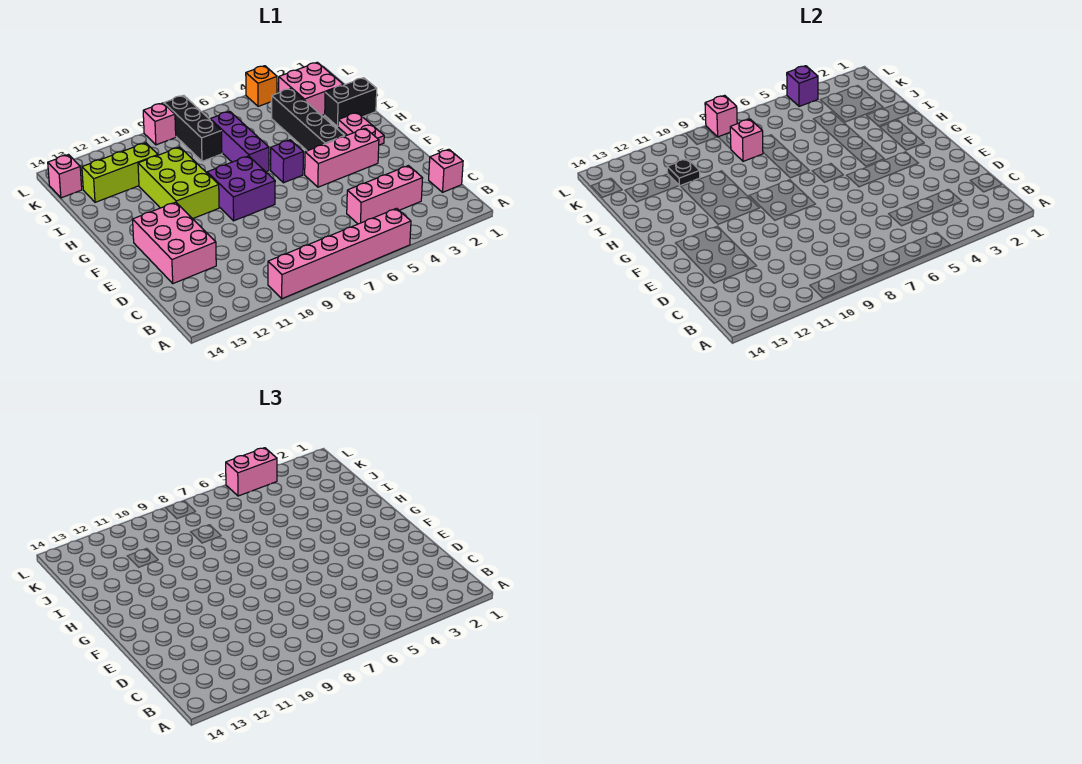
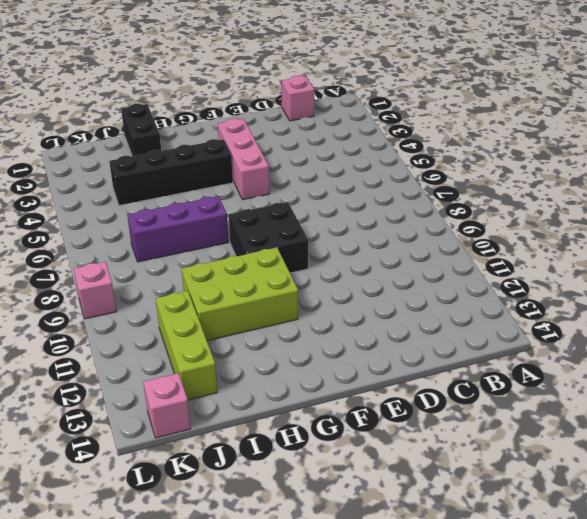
black brick F8:G9 level 1 -> purple brick F8:G9 level 1
none -> pink brick A5:A10 level 1
none -> pink brick C3:C5 level 1
none -> pink brick D12:F13 level 1

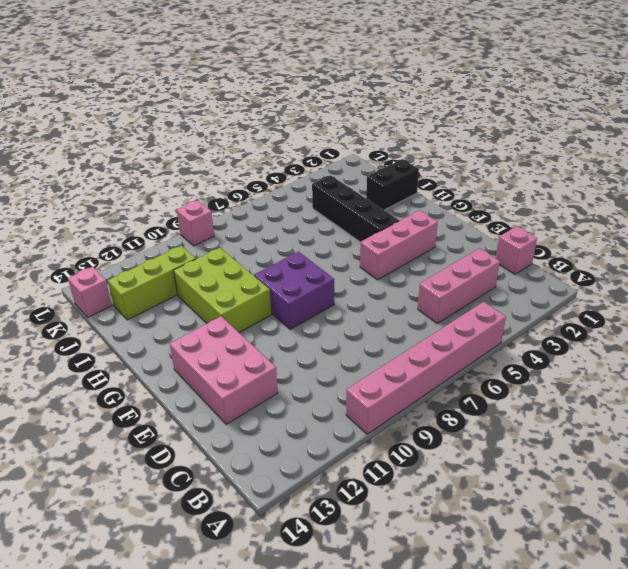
none -> pink plate G2:H2 level 1
none -> purple brick G6 level 1
none -> purple brick H7:J7 level 1

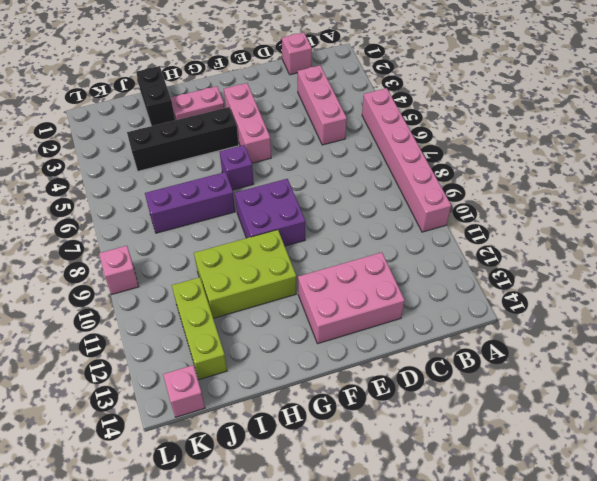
none -> pink brick J2:K3 level 1
none -> black brick J8:L8 level 1
none -> orange brick L4 level 1

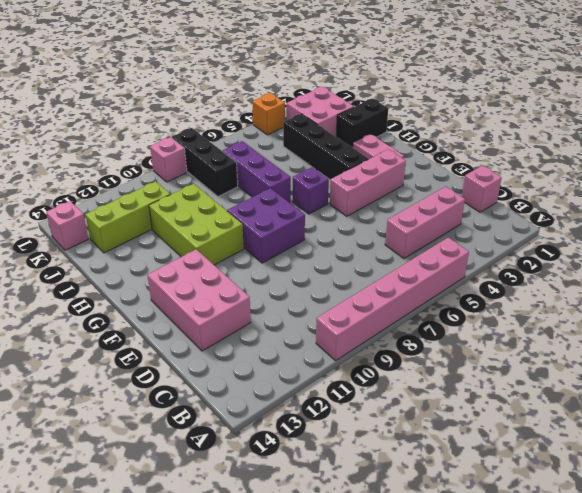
none -> pink brick J8 level 2
none -> black plate J11 level 2
none -> purple brick L4 level 2

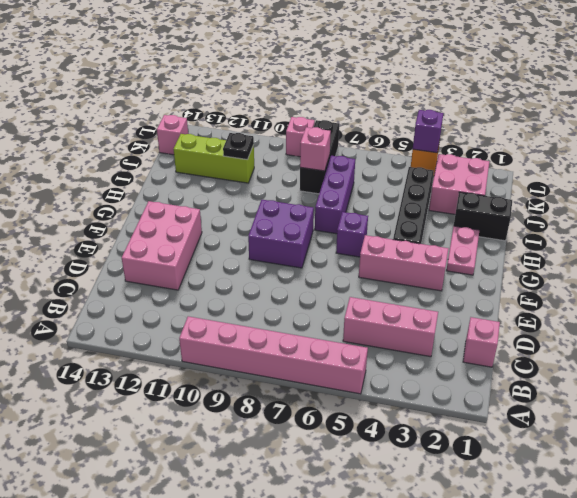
none -> lime brick G10:I11 level 1
none -> pink brick L8 level 2
none -> pink brick L4:L5 level 3

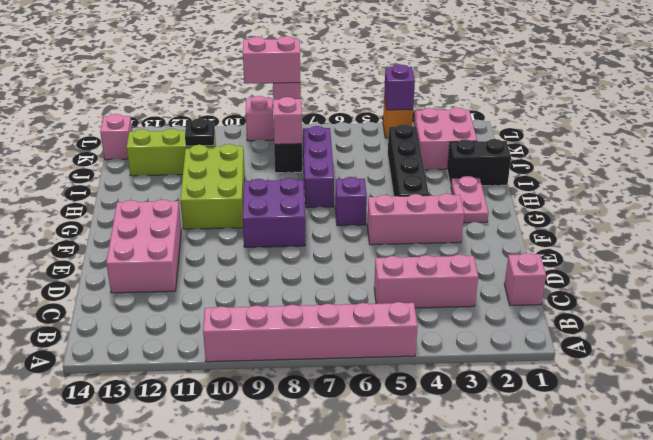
pink brick L8:L9 level 3 -> pink brick L4:L5 level 3

